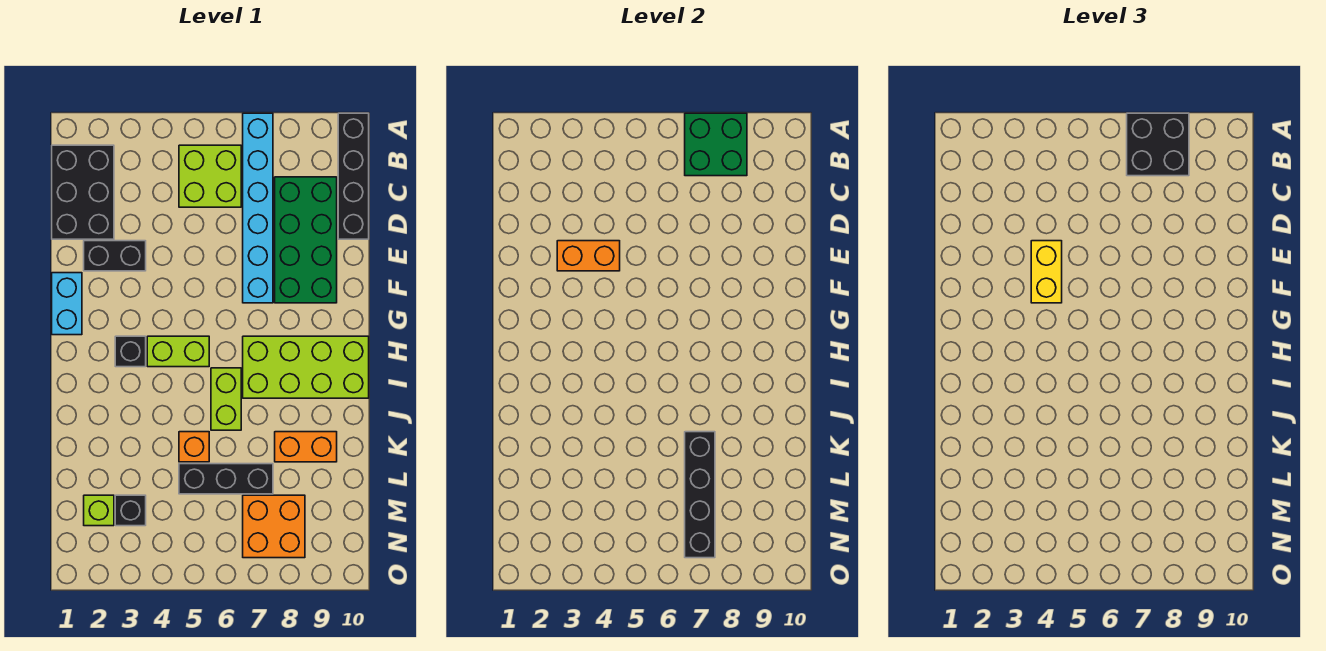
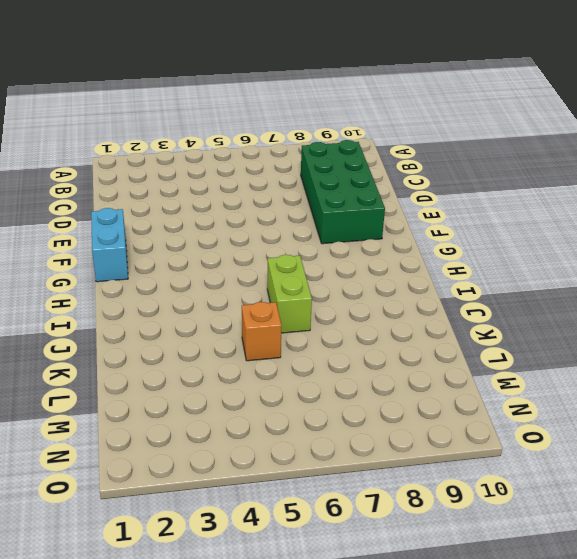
none -> cyan brick A7:F7 level 1
none -> black brick A10:D10 level 1
none -> black brick B1:D2 level 1

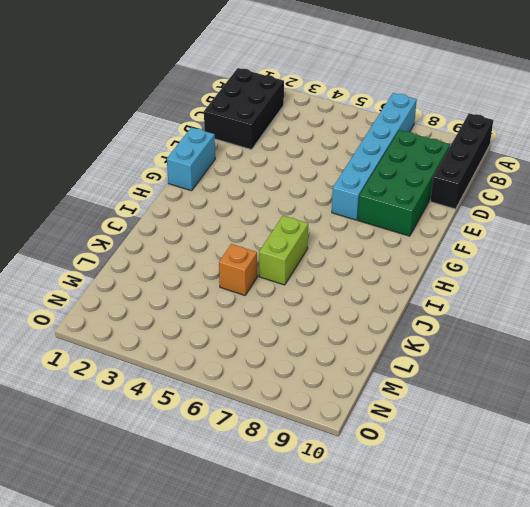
none -> lime brick B5:C6 level 1
none -> black brick E2:E3 level 1
none -> black brick H3 level 1

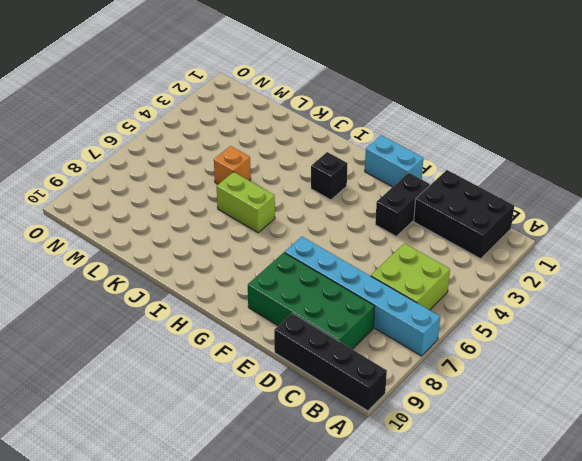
none -> lime brick H4:H5 level 1
none -> lime brick H7:I10 level 1
none -> orange brick K8:K9 level 1

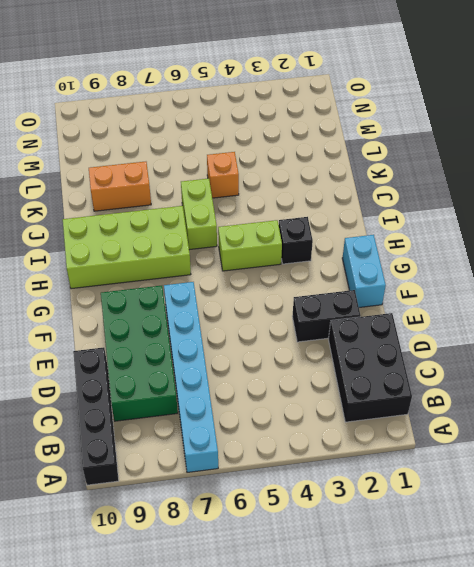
none -> lime brick B5:C6 level 1
none -> black brick L5:L7 level 1
none -> lime brick M2 level 1

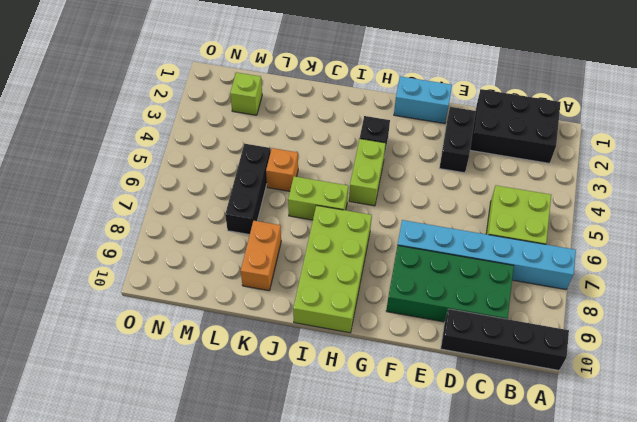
none -> black brick M3 level 1
none -> orange brick M7:N8 level 1
none -> green brick A7:B8 level 2

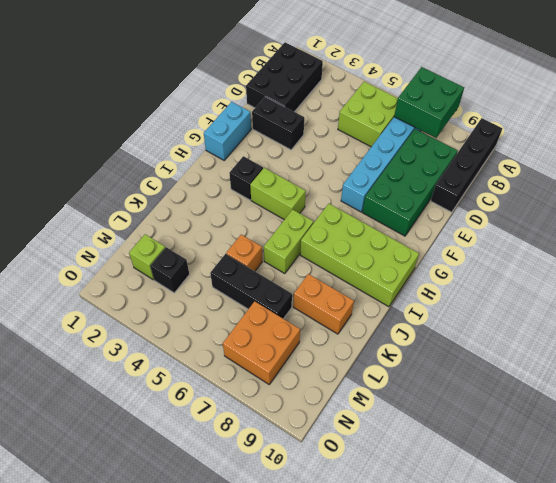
none -> orange brick E3:E4 level 2
none -> black brick K7:N7 level 2
none -> black brick A7:B8 level 3

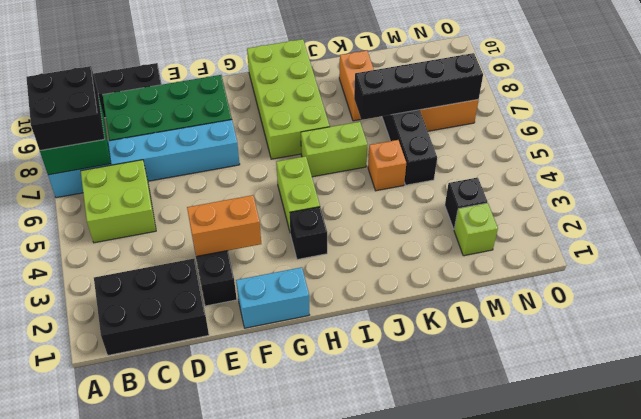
orange brick E3:F3 level 2 -> orange brick E3:E4 level 2
none -> yellow brick E4:F4 level 3

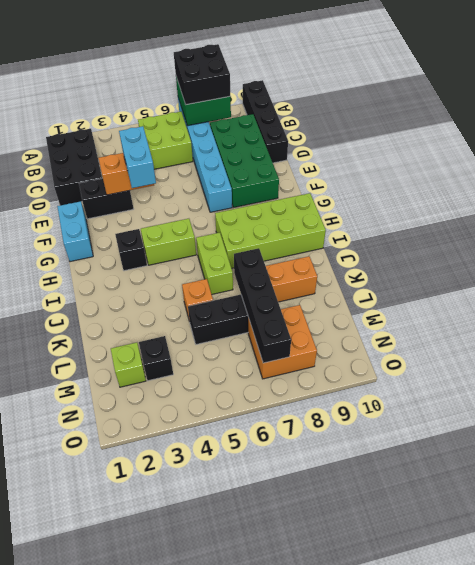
cyan brick E4:F4 level 3 -> yellow brick E4:F4 level 3

